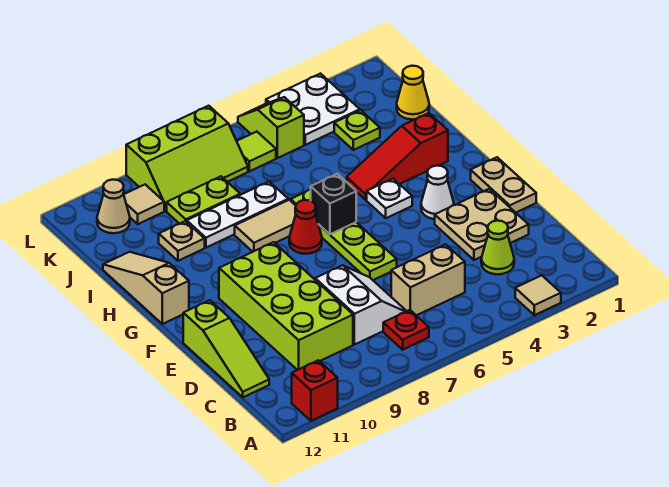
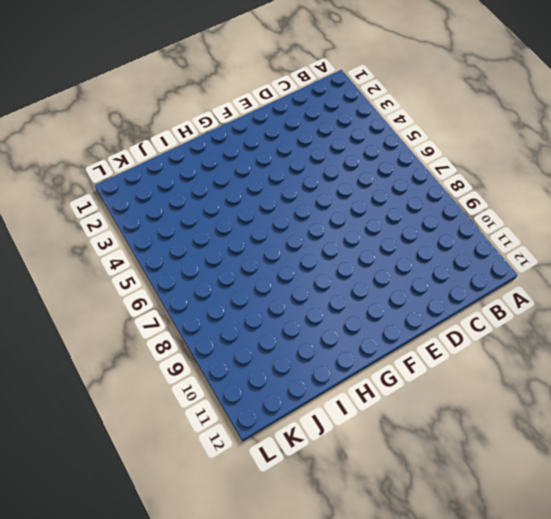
none -> tan tile A3 level 1
none -> red brick A11 level 1
none -> red plate B7 level 1

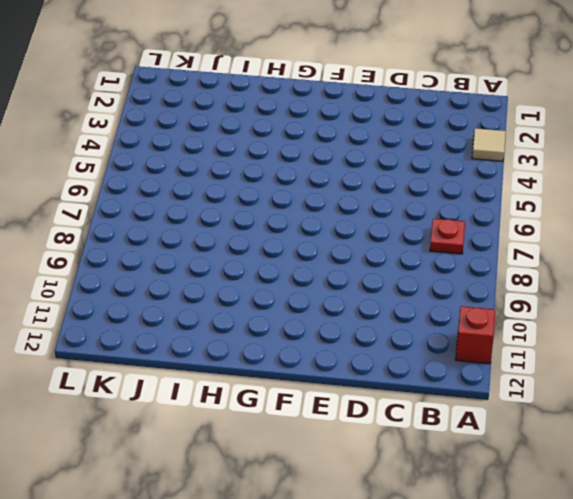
none -> lime cone C3 level 1
none -> tan brick C5:C6 level 1
none -> white slope C7:D8 level 1 top 8

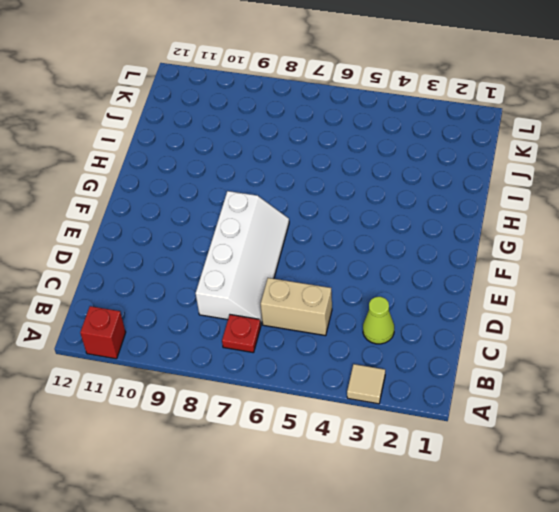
white slope C7:F8 level 1 top 8 -> white slope C7:D8 level 1 top 8
none -> lime brick C9:F10 level 1
none -> lime slope C12:E12 level 1 top E
none -> tan plate D2:E3 level 1

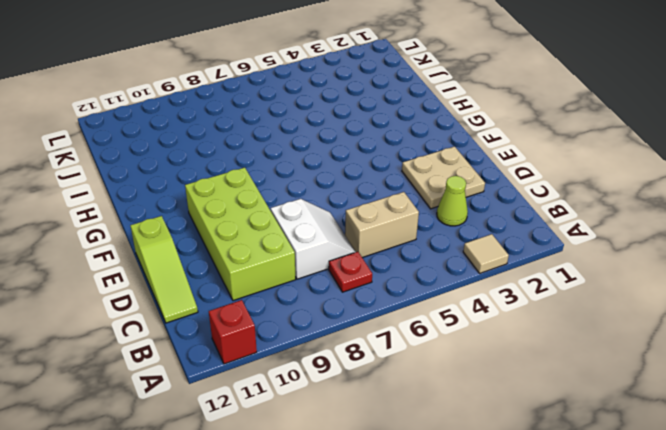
none -> tan plate E1:F1 level 1
none -> lime plate E6:H6 level 1
none -> white cone F3 level 1

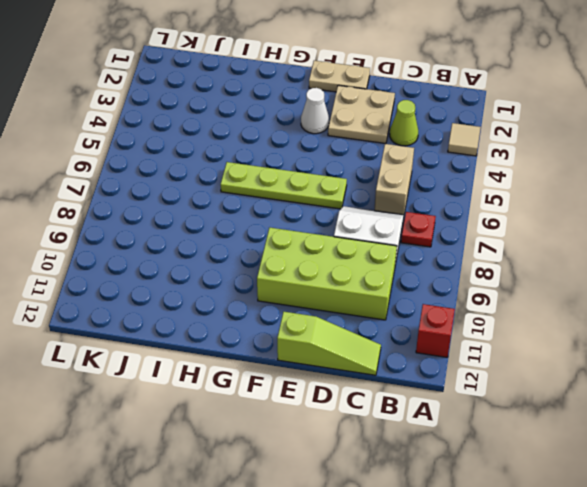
none -> white plate G4 level 1
none -> red cone G7 level 1
none -> tan slope G12:I12 level 1 top G

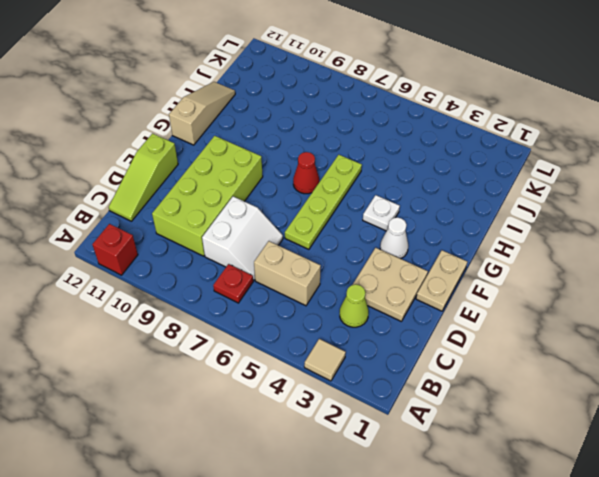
none -> red slope H2:H4 level 1 top 2
none -> tan tile H7:H8 level 1
none -> white plate I7:I9 level 1

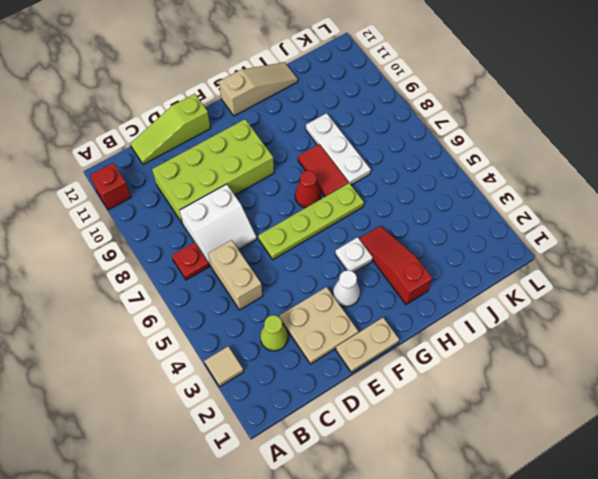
red tile H7:H8 level 1 -> tan tile H7:H8 level 1
none -> tan plate I10 level 1
none -> yellow cone J1 level 1
none -> lime plate J3 level 1

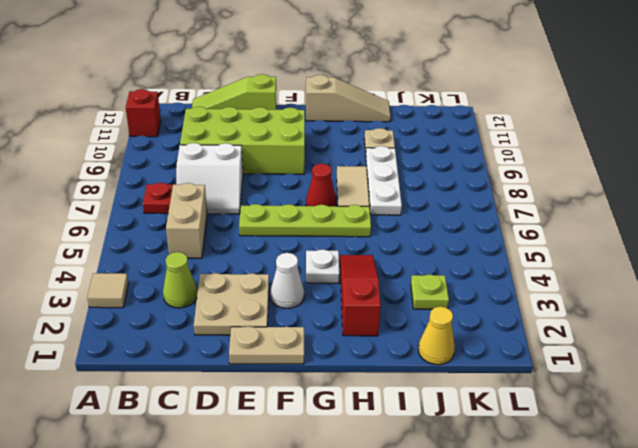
none -> lime plate J8:J9 level 1
none -> white plate K3:L4 level 1
none -> lime slope K5:L5 level 1 top K

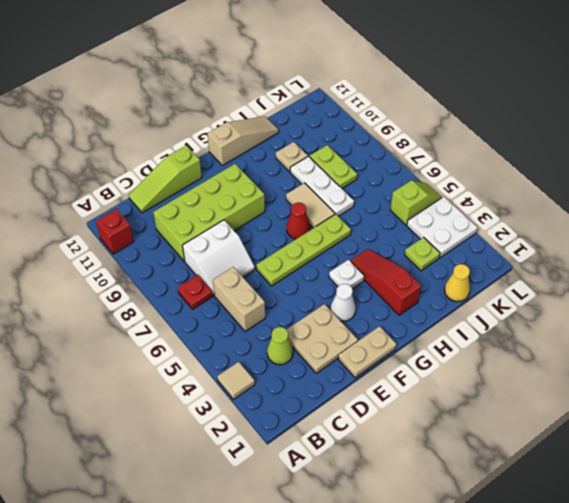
none -> lime tile K6 level 1
none -> lime slope K7:L9 level 1 top L
none -> tan tile K10 level 1

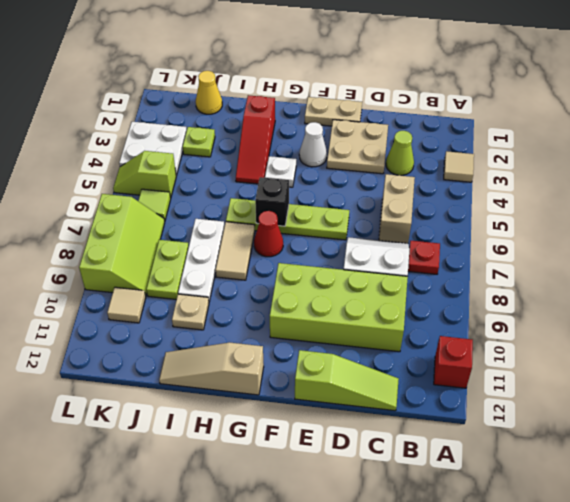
none -> tan cone K11 level 1

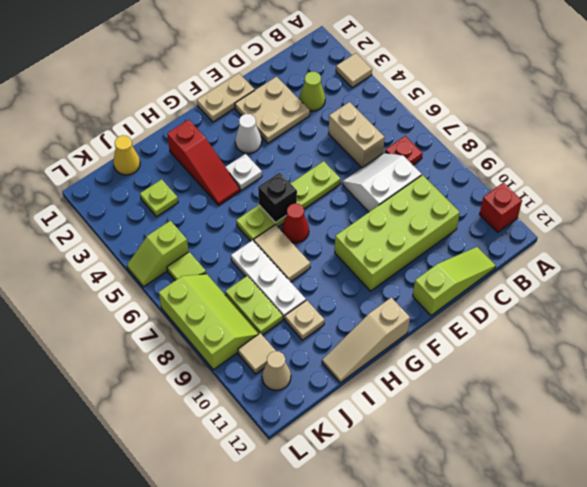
none -> white plate K3:L4 level 1

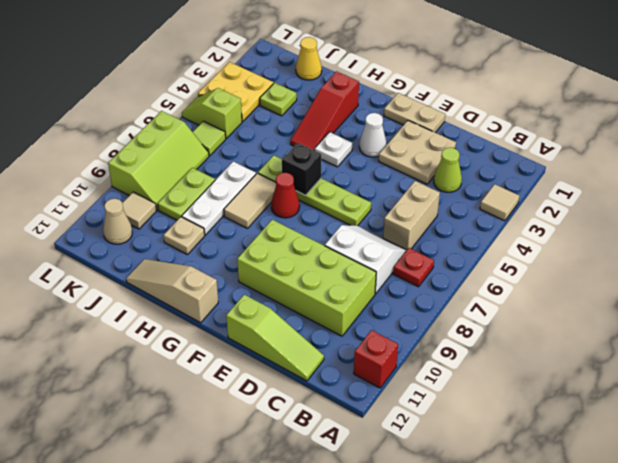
yellow plate K3:L4 level 1 -> white plate K3:L4 level 1

